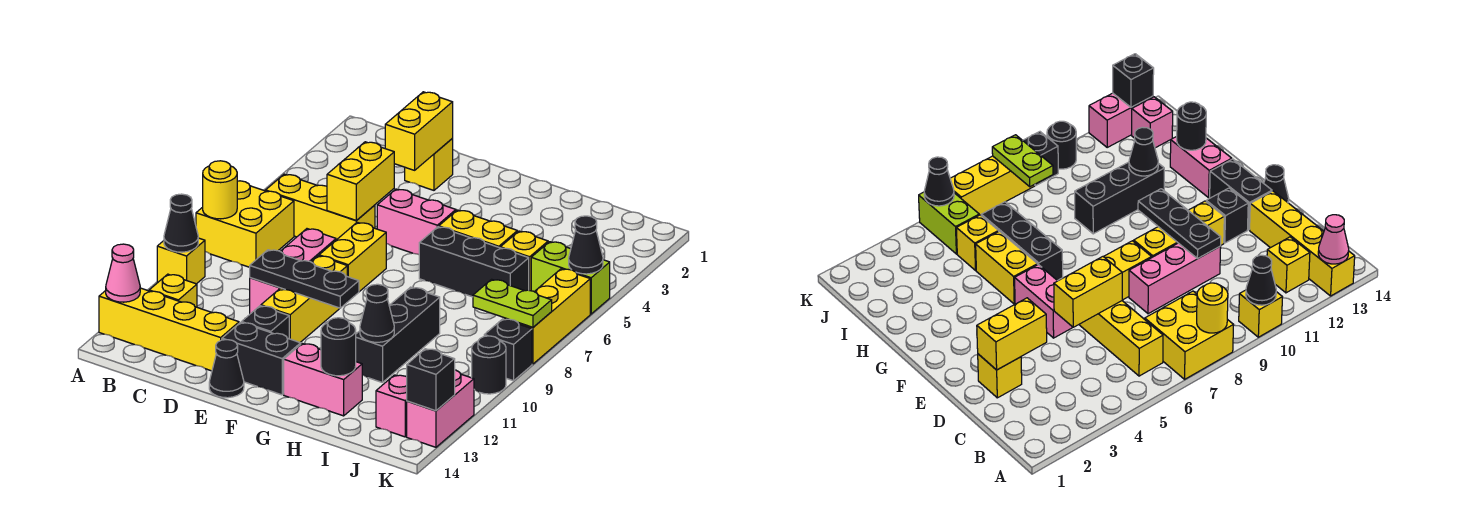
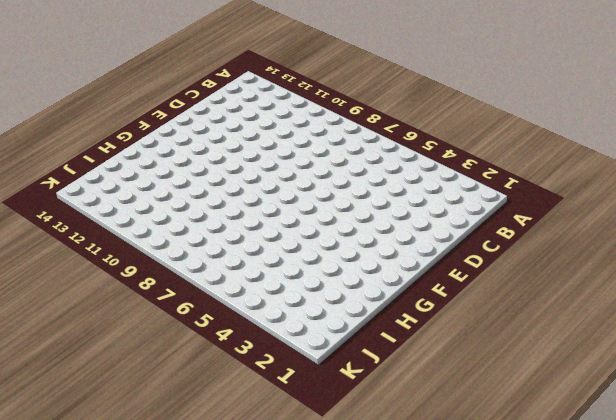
none -> yellow brick A7:B8 level 1
none -> yellow brick A10 level 1
none -> yellow brick A13:D13 level 1
none -> yellow brick B6:D6 level 1

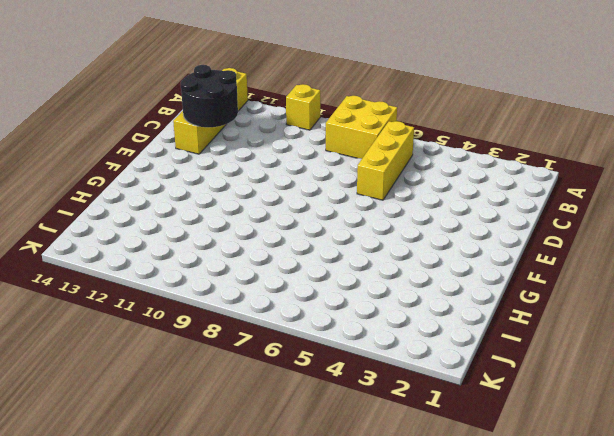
black round brick C12:D13 level 2 -> none
none -> yellow brick B12 level 1
none -> yellow brick D2 level 1
none -> pink brick D8:D10 level 1
none -> pink brick E5:F5 level 1

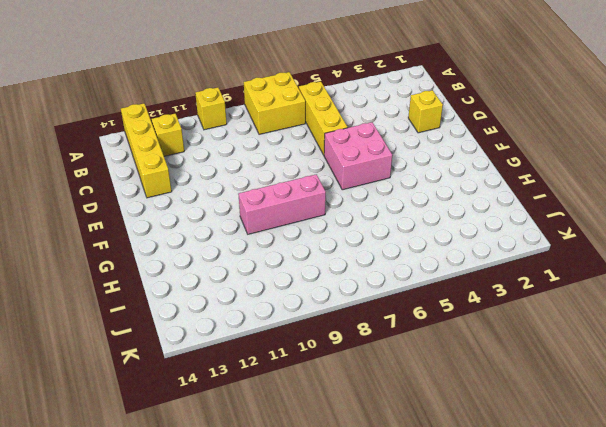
pink brick E5:F6 level 1 -> pink brick E5:F5 level 1
pink brick G8:G10 level 1 -> pink brick D8:D10 level 1
none -> yellow brick E7:E8 level 1
none -> yellow brick E9:E11 level 1
none -> black brick E12 level 1
none -> black brick E13:F13 level 1

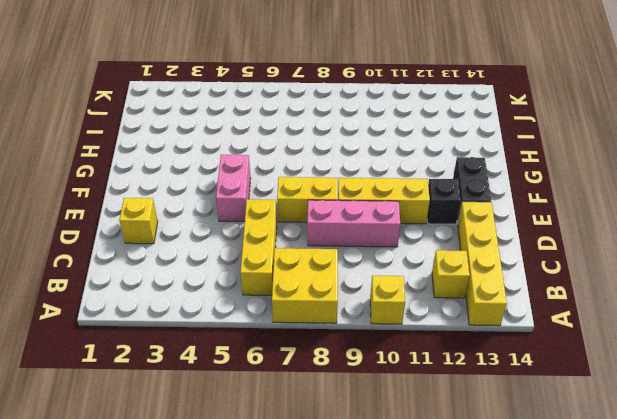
none -> black cone E14 level 1
none -> yellow brick G5:H5 level 1
none -> black brick G6:I6 level 1
none -> pink brick G13:H13 level 1

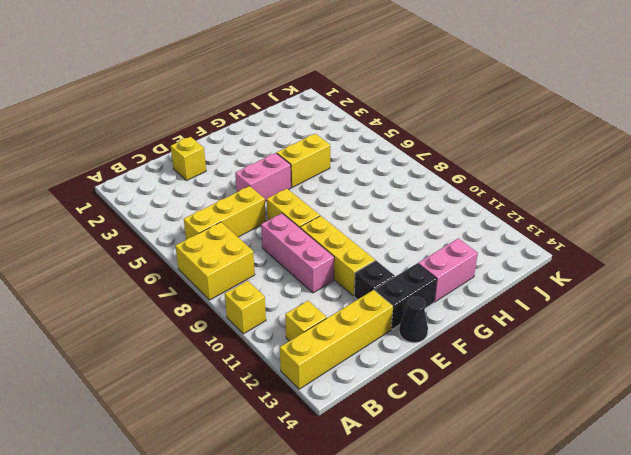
none -> black brick G6:I6 level 1
none -> black brick H9:H11 level 1
none -> yellow brick I5 level 1
none -> lime brick J5:K5 level 1

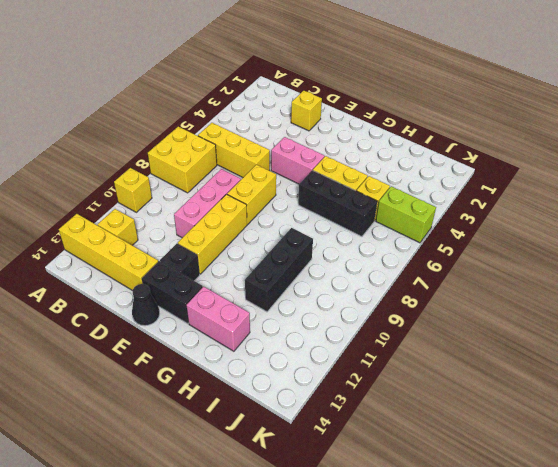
none -> pink brick J13 level 1
none -> yellow brick K6:K8 level 1
none -> black brick K9 level 1
none -> black round brick K10 level 1

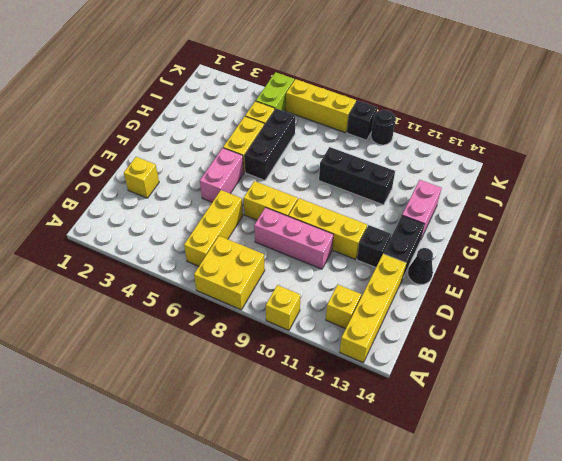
none -> pink brick J13 level 1
none -> pink brick K12:K13 level 1
none -> yellow round brick A8 level 2
none -> black cone A10 level 2

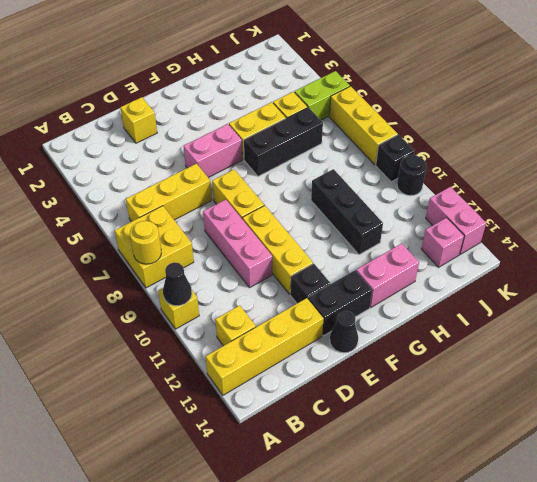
none -> pink cone A13 level 2
none -> yellow brick D2:D3 level 2
none -> yellow brick D5:D6 level 2
none -> black plate D10:F10 level 2

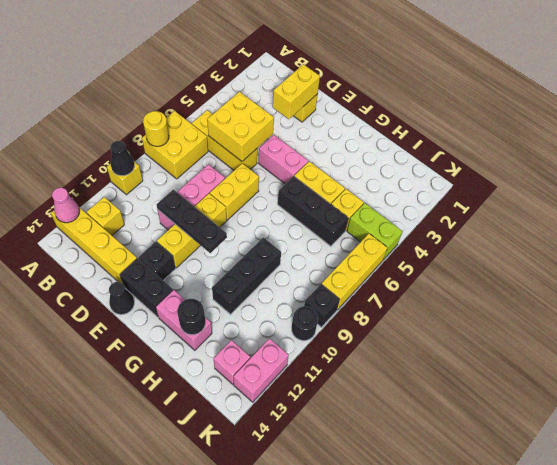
yellow brick C5:D6 level 2 -> yellow brick D5:D6 level 2
none -> black cone H11 level 2
none -> lime plate J8:K8 level 2
none -> black cone K5 level 2
none -> black brick K13 level 2

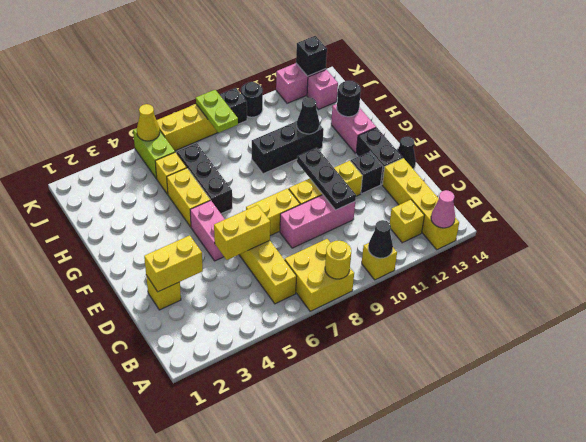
yellow cone K5 level 2 -> black cone K5 level 2

